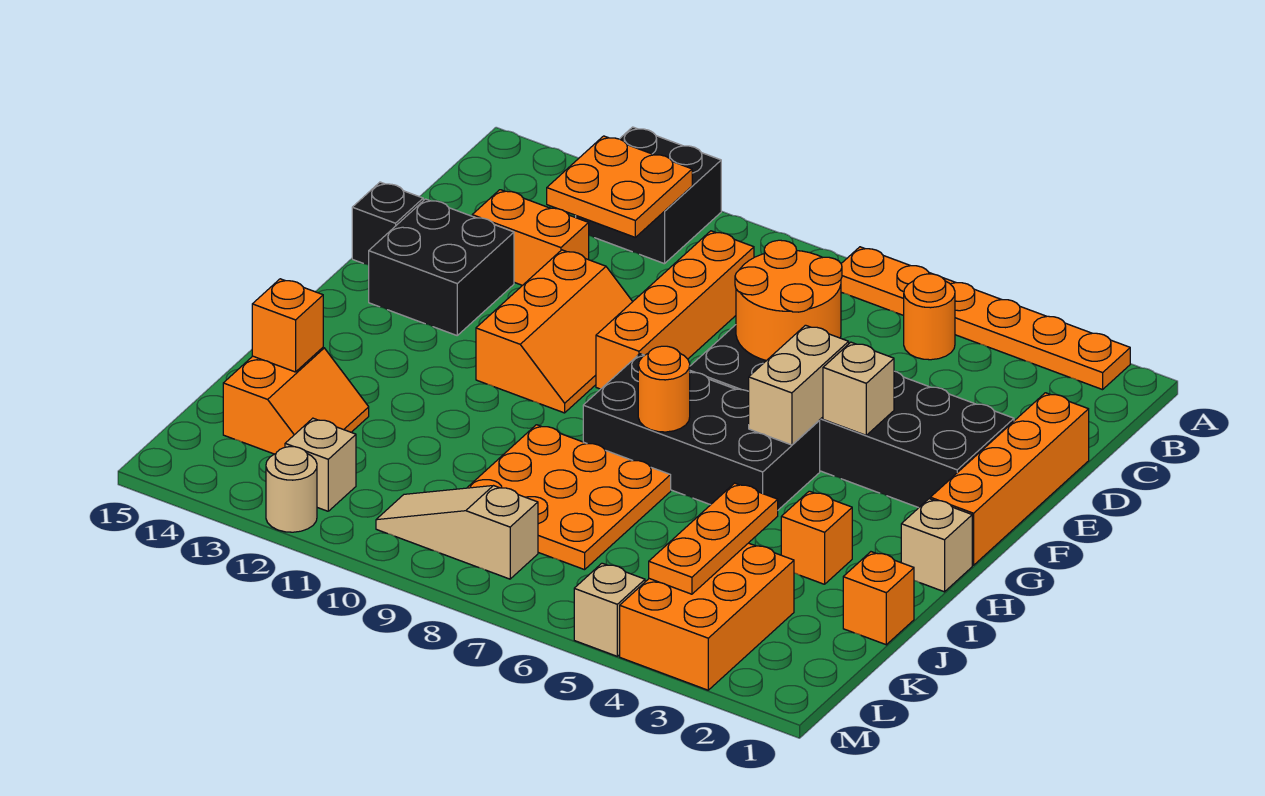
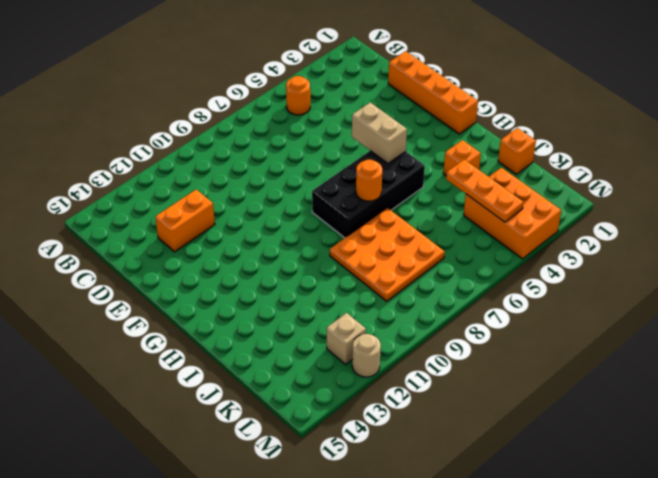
none -> orange plate A2:A7 level 1
none -> black brick A11:B12 level 1
none -> orange brick C9:F9 level 1

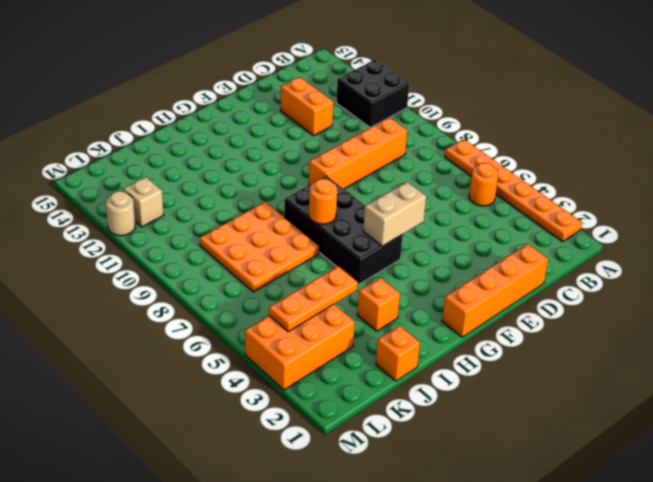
none -> black brick E2:F7 level 1
none -> orange slope E10:G11 level 1 top 11
none -> black brick E13:F14 level 1

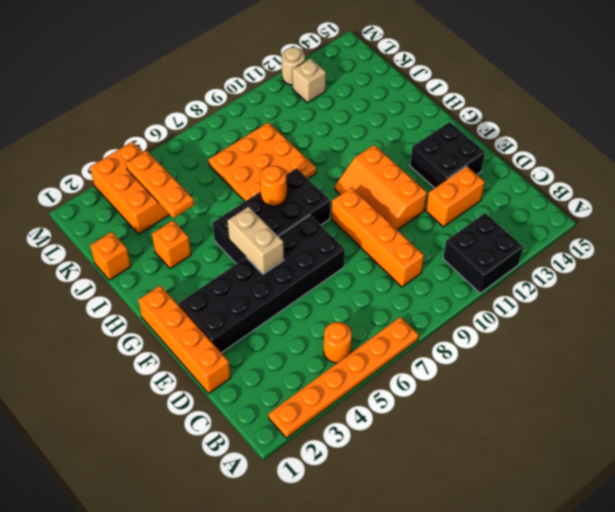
none -> black brick E15 level 1
none -> tan brick H1 level 1
none -> orange slope J13:K14 level 1 top 14

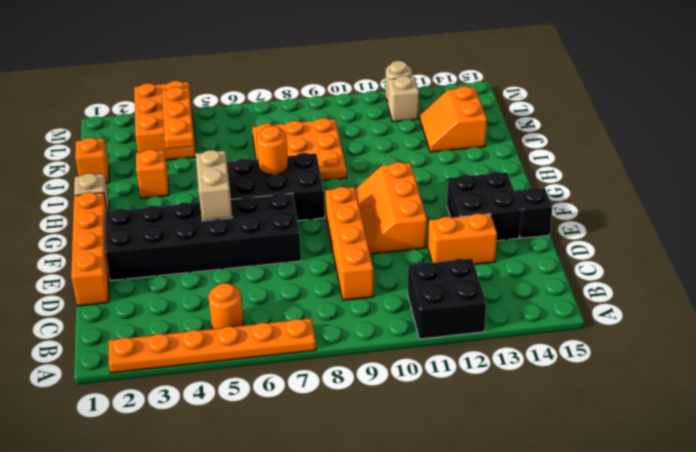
none -> tan slope L8:L10 level 1 top 8
none -> tan brick M5 level 1
none -> orange plate B11:C12 level 2

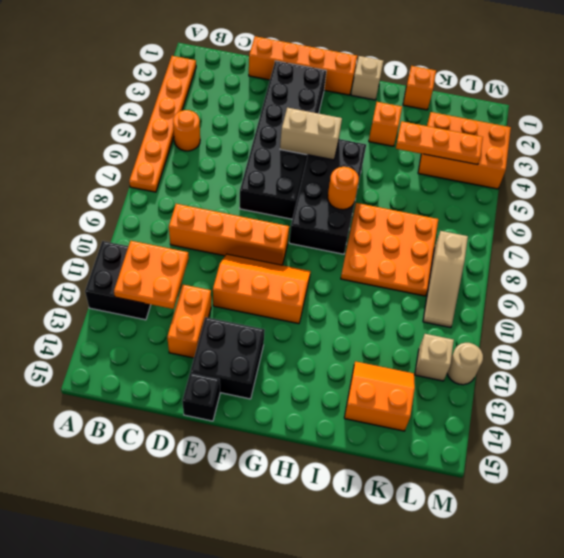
none -> tan brick M5 level 1
none -> orange round brick D6:E7 level 2
none -> tan brick F4 level 2

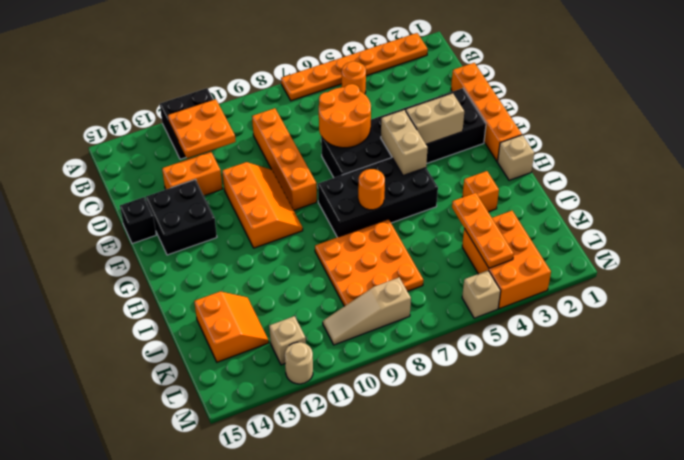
tan brick F3:F4 level 2 -> tan brick F4 level 2
none -> orange brick J1 level 1
none -> orange brick J14 level 2

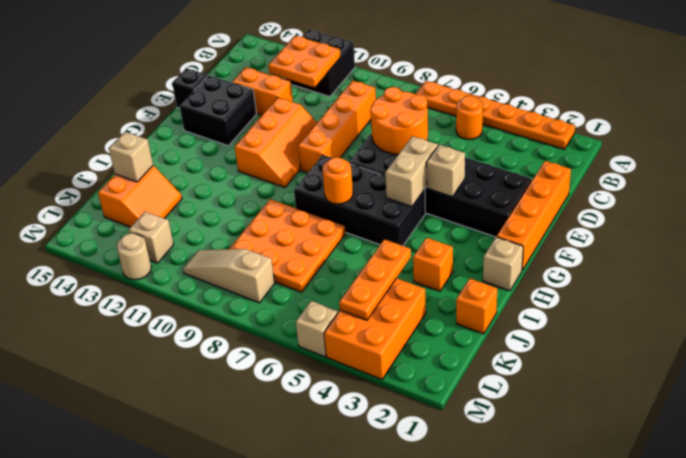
tan brick J14 level 2 -> orange brick J14 level 2

